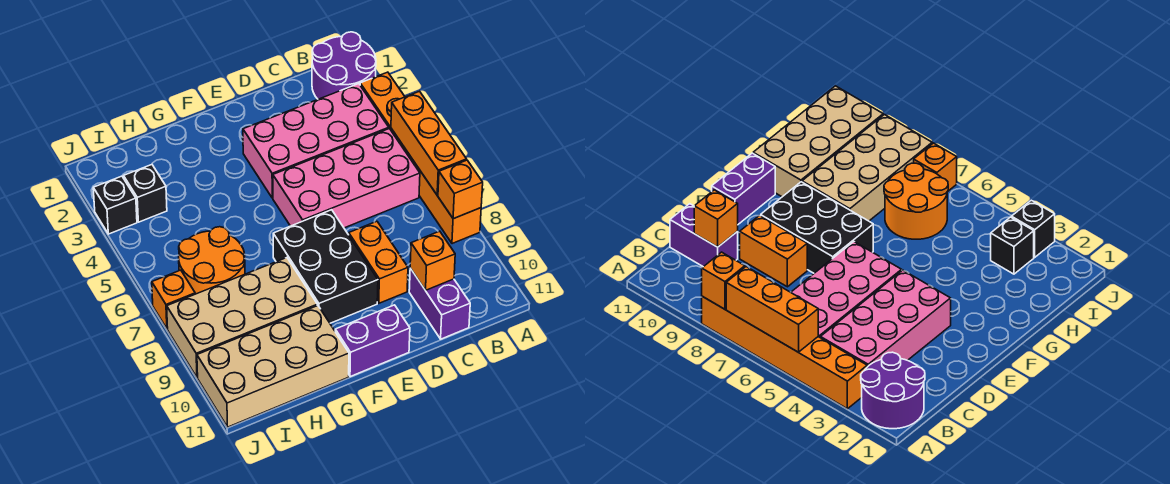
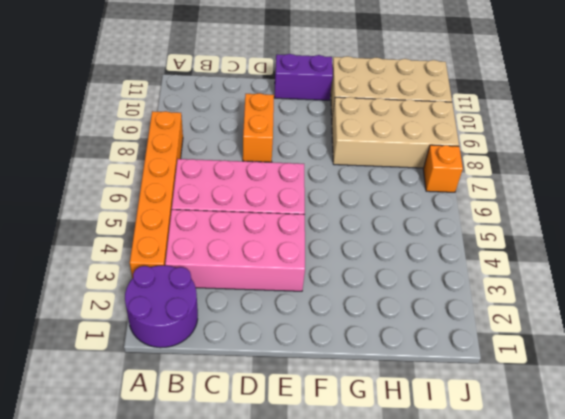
none -> purple brick C10:C11 level 1
none -> black brick E7:F9 level 1
none -> orange round brick H6:I7 level 1

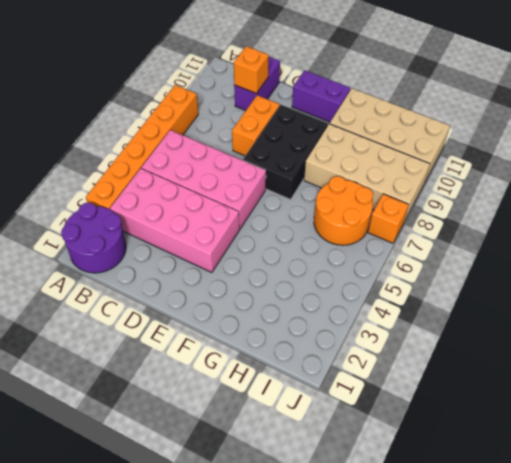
none -> black brick I3 level 1
none -> black brick J3 level 1
none -> orange brick A5:A7 level 2

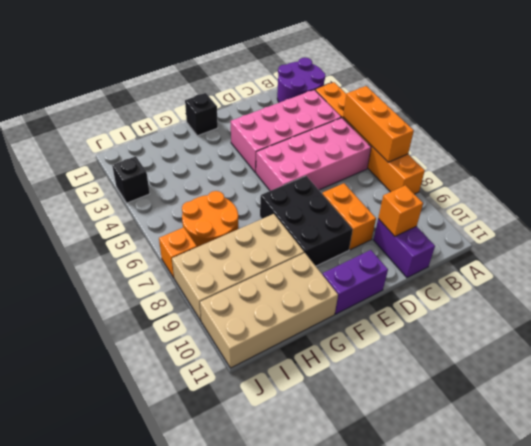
black brick F1 level 1 -> black brick I3 level 1
none -> orange brick A8 level 2

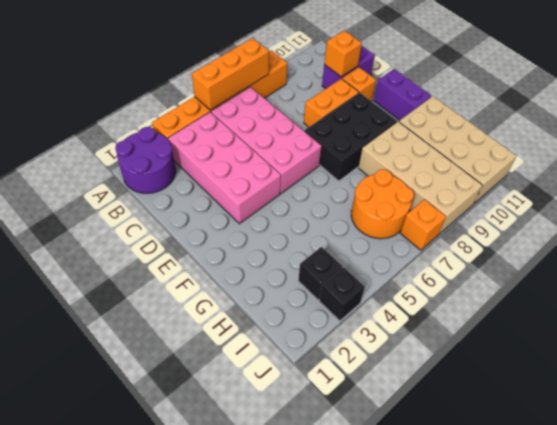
orange brick D10 level 1 -> orange brick A8 level 2

